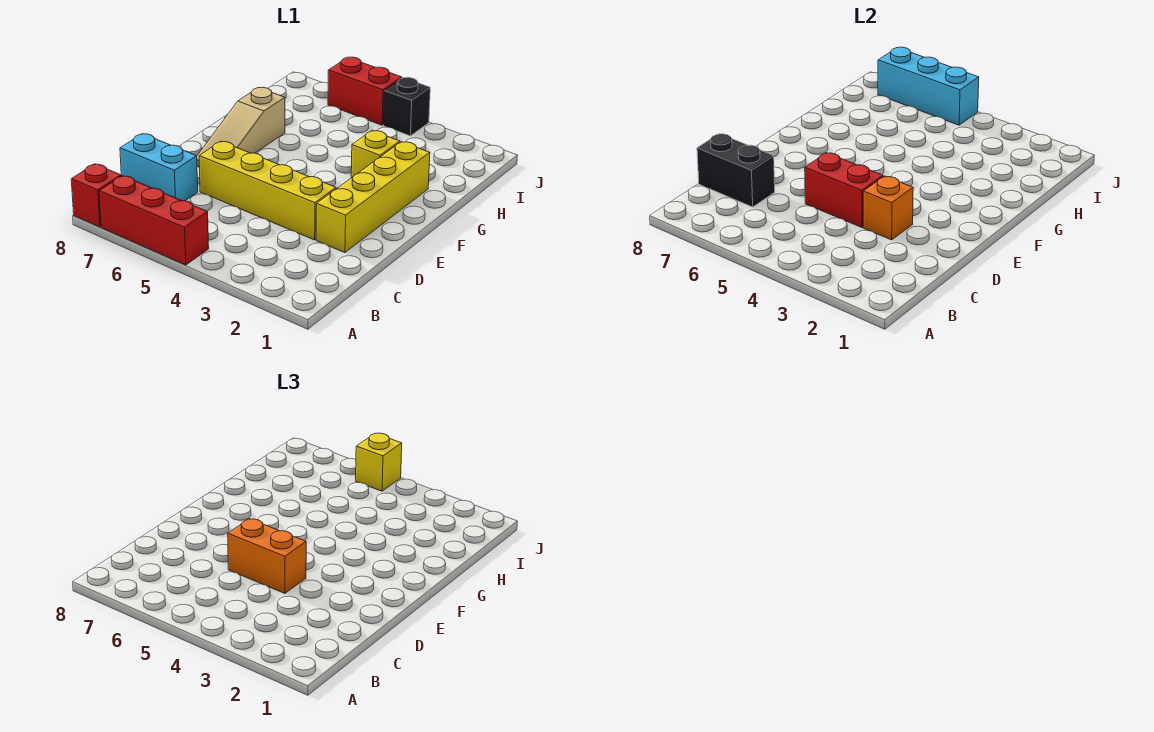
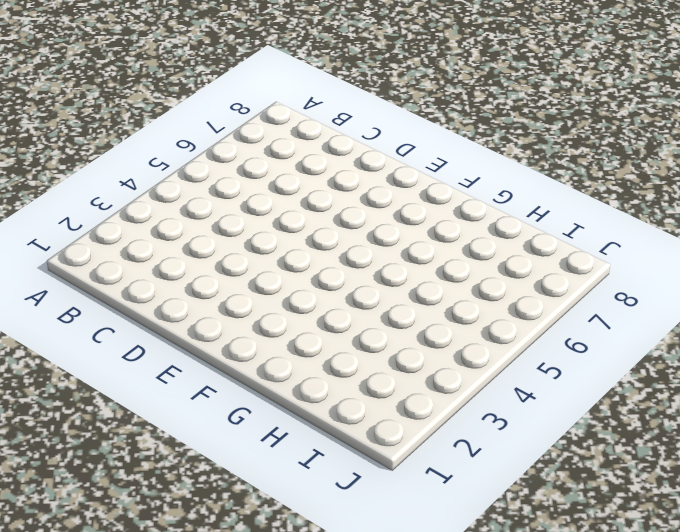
none -> red brick A5:A7 level 1
none -> red brick A8 level 1
none -> cyan brick C7:C8 level 1

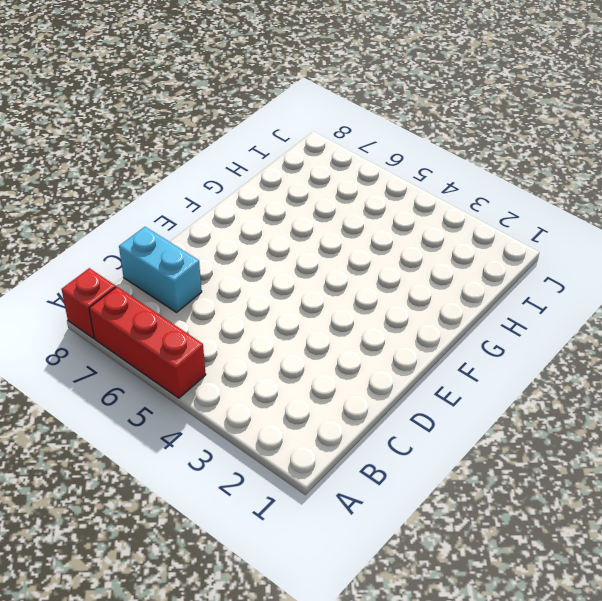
none -> yellow brick D2:G2 level 1
none -> yellow brick D3:D6 level 1
none -> tan slope E7:G7 level 1 top G

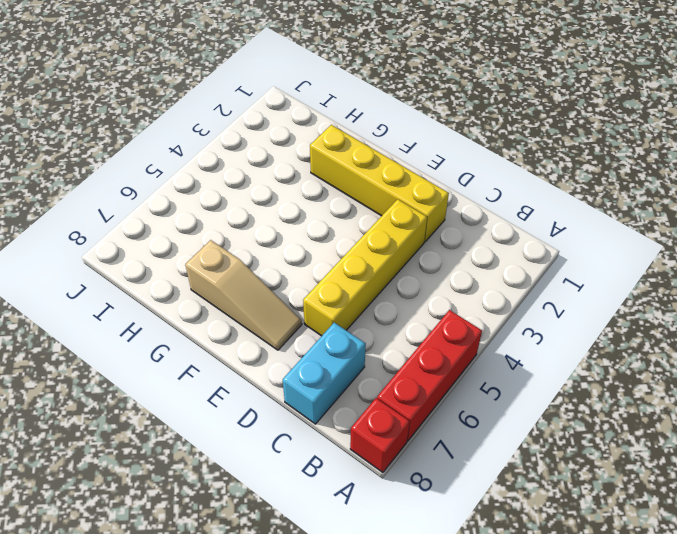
none -> yellow brick G3 level 1
none -> black brick J4 level 1
none -> red brick J5:J6 level 1

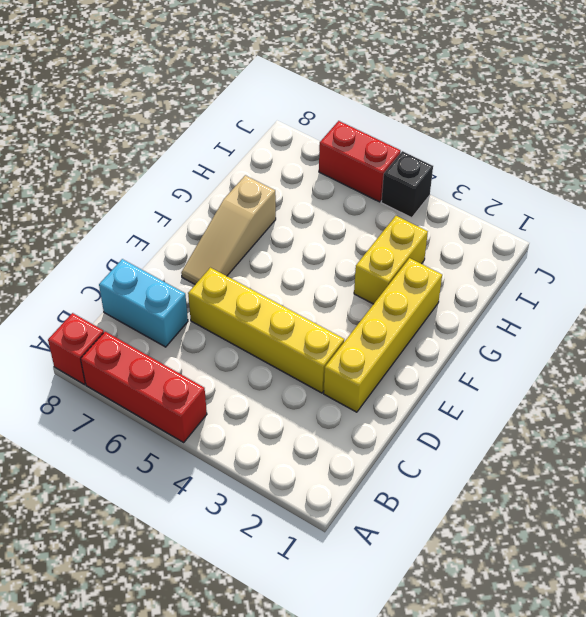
yellow brick G3:H3 level 1 -> yellow brick G3 level 1
none -> black brick C7:C8 level 2
none -> orange brick D3 level 2
none -> red brick D4:D5 level 2

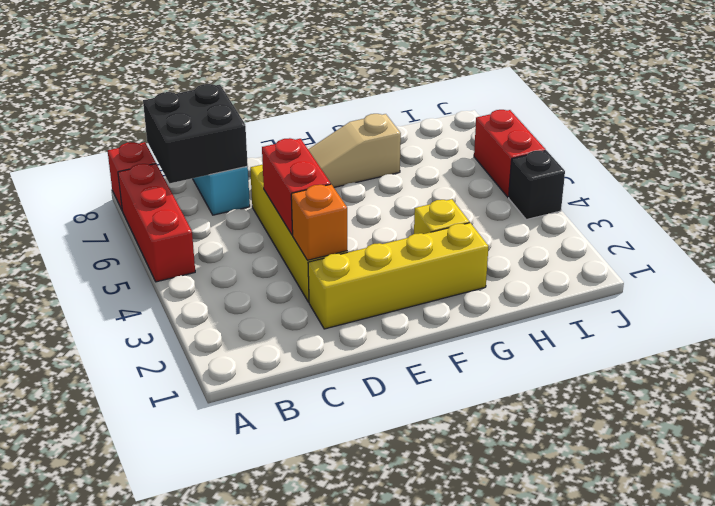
black brick B7:C8 level 2 -> black brick C7:C8 level 2
none -> cyan brick J5:J7 level 2
none -> orange brick D4:D5 level 3
none -> yellow brick J5 level 3

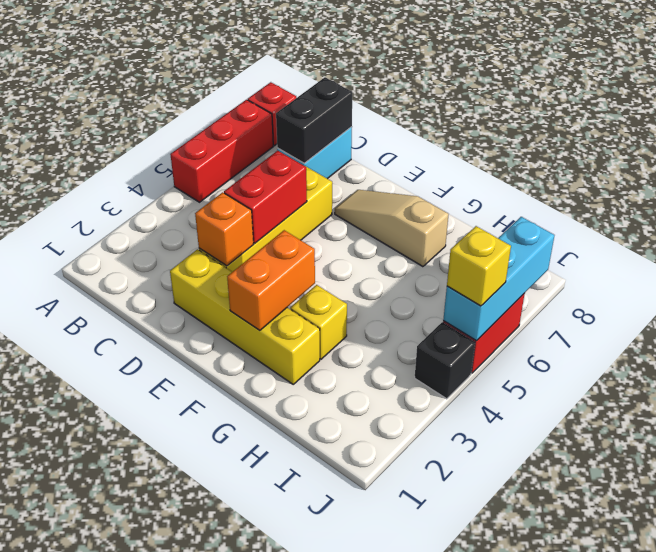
orange brick F2:F3 level 2 -> orange brick D4:D5 level 3

